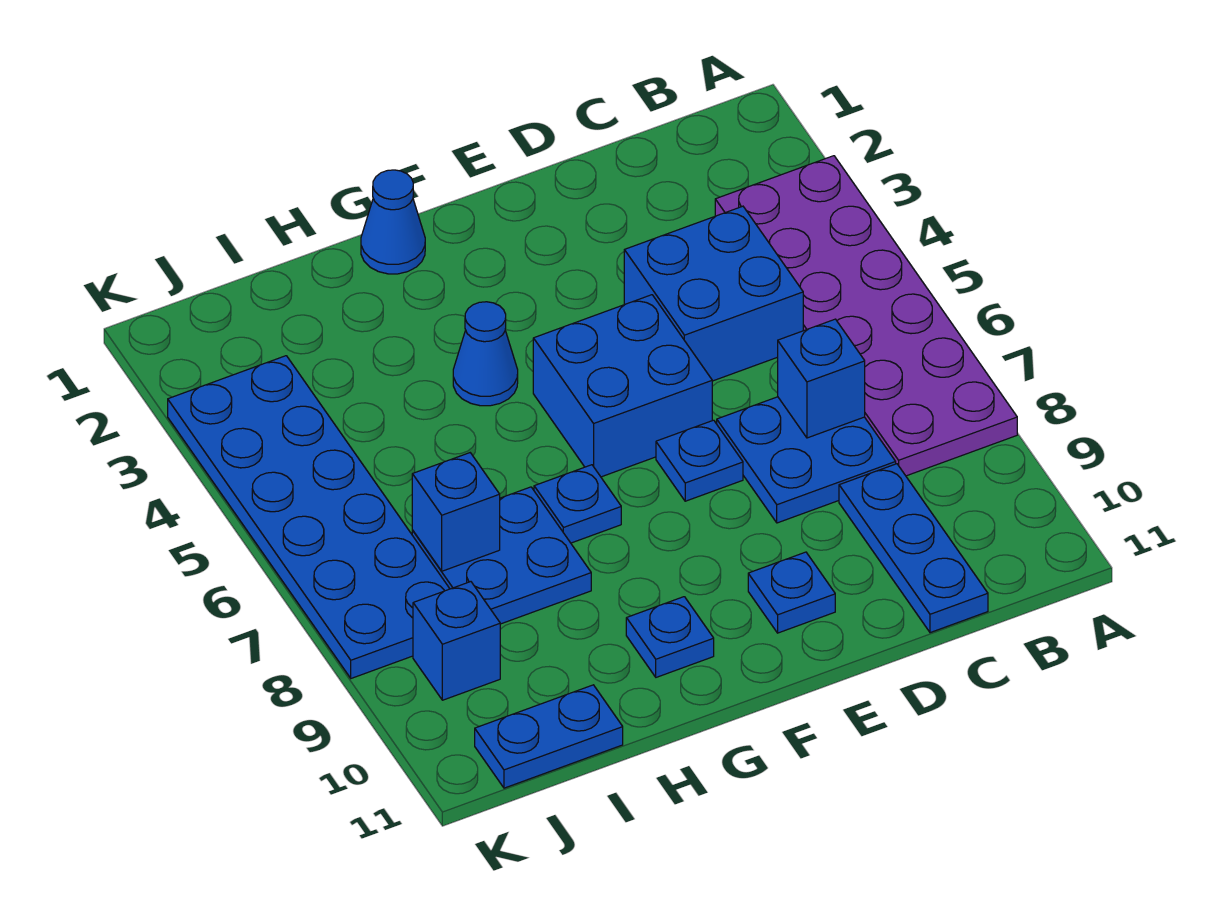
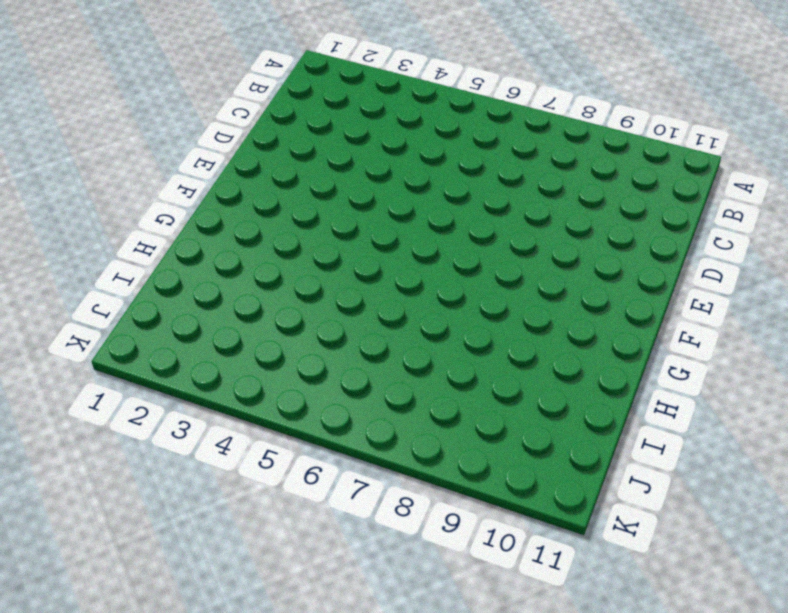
none -> purple plate A3:B8 level 1
none -> blue brick C4:D5 level 1
none -> blue plate C7:D8 level 1

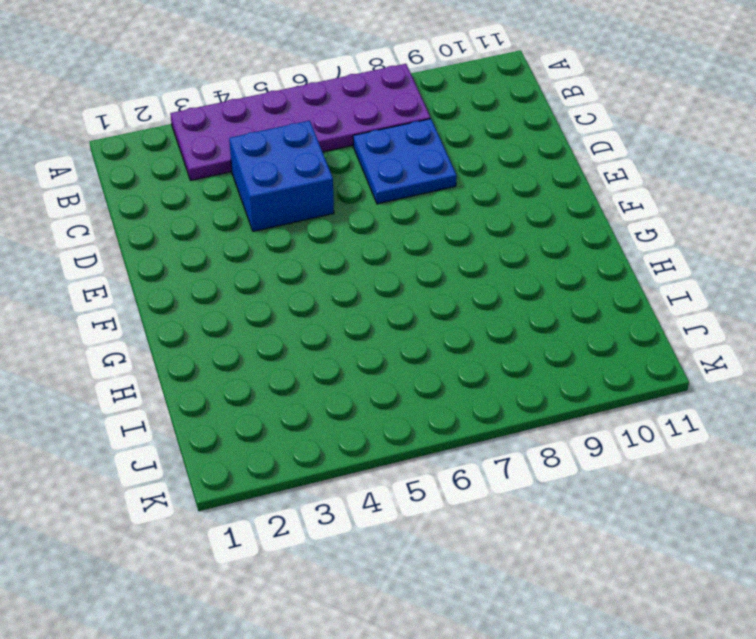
none -> blue plate C9:C11 level 1
none -> blue brick E5:F6 level 1
none -> blue plate E7 level 1

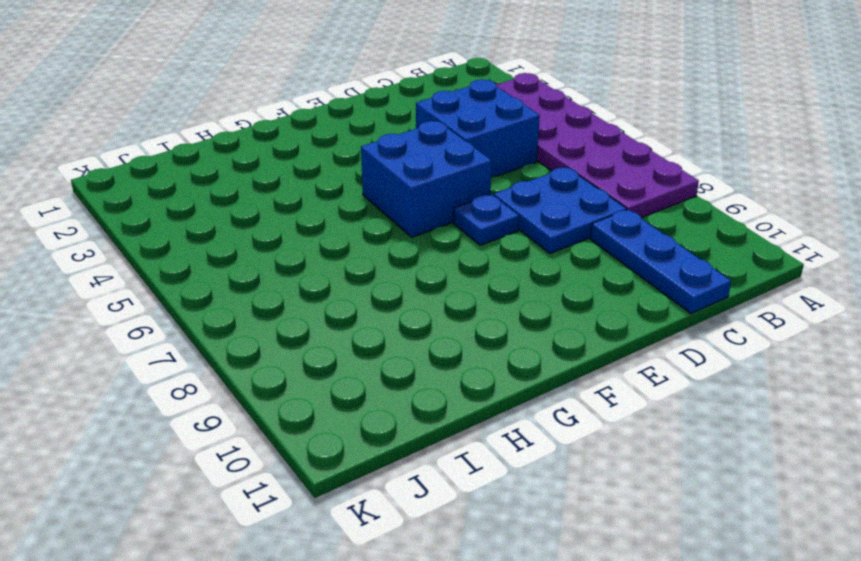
none -> blue plate E10 level 1
none -> blue cone G1 level 1
none -> blue cone G4 level 1

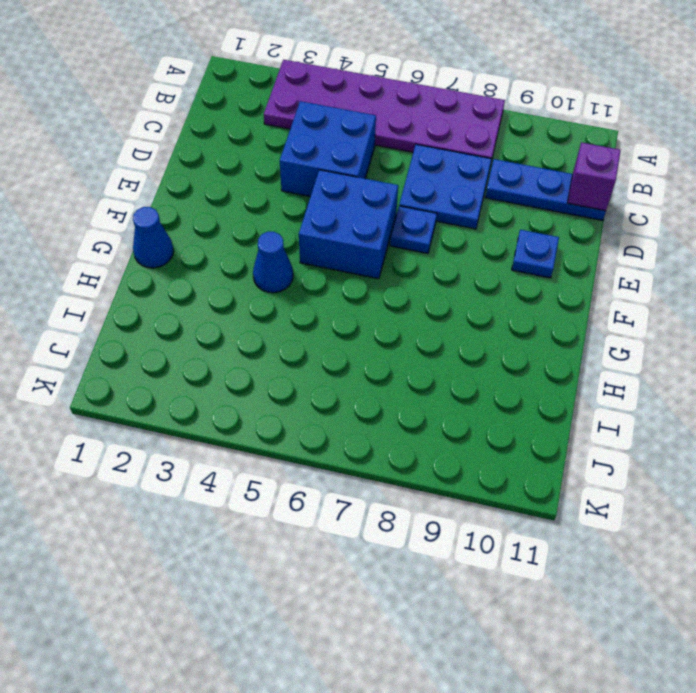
purple brick C11 level 2 -> none
none -> blue plate G7 level 1
none -> blue plate G10 level 1
none -> blue plate H7:I8 level 1

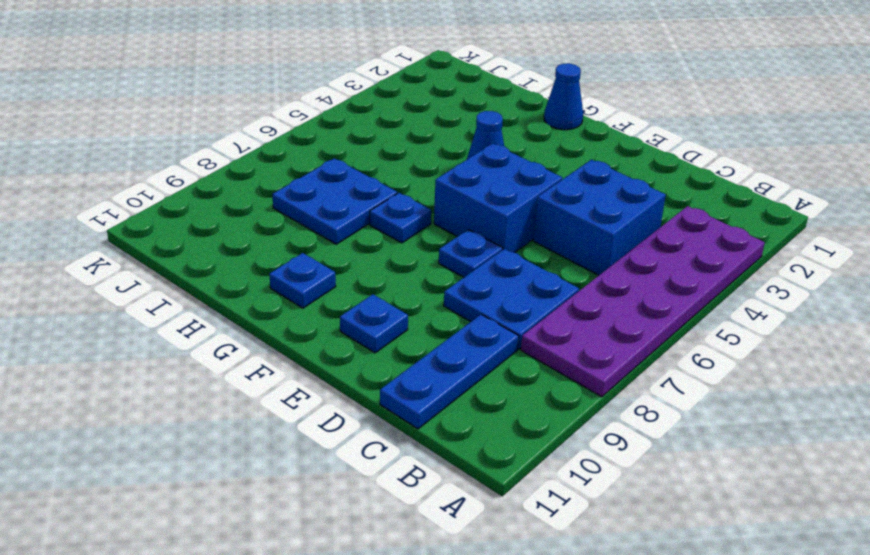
none -> blue plate I11:J11 level 1
none -> blue plate J3:K8 level 1
none -> blue brick J9 level 1

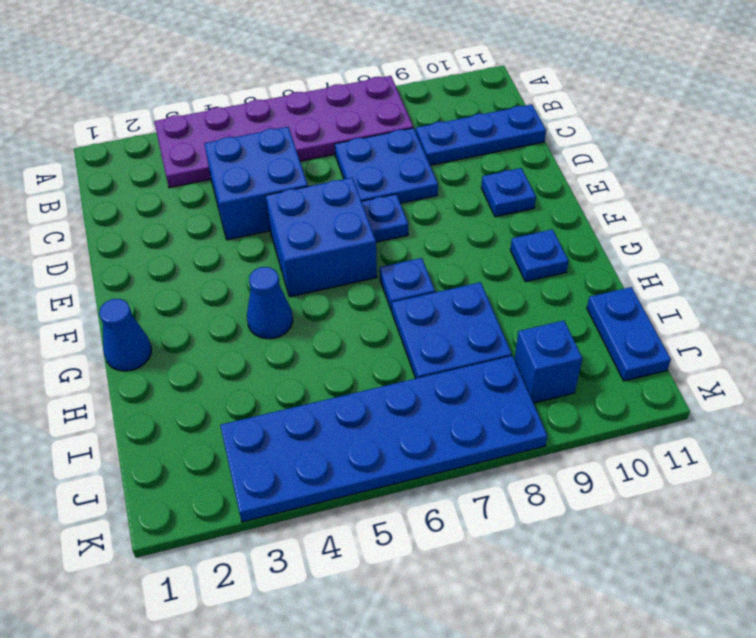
none -> blue brick C7 level 2
none -> blue brick I7 level 2

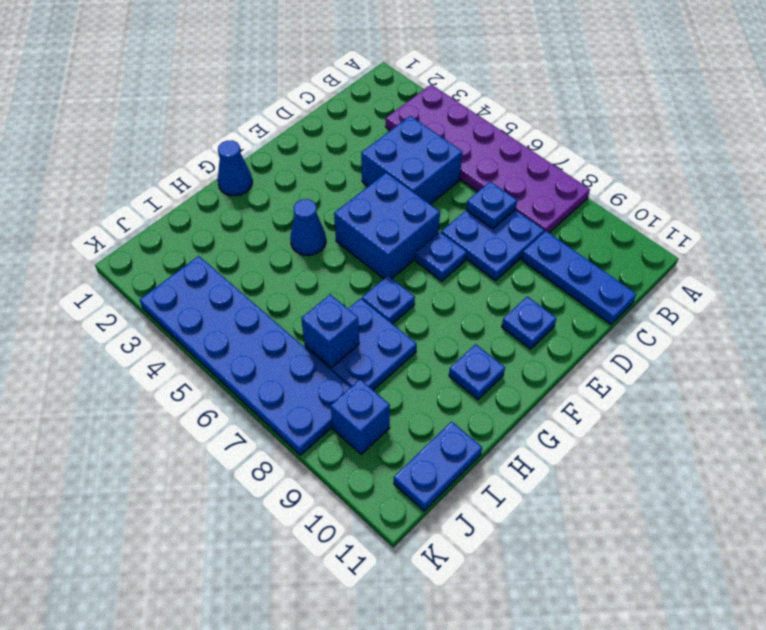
blue plate C7 level 2 -> blue brick C7 level 2

